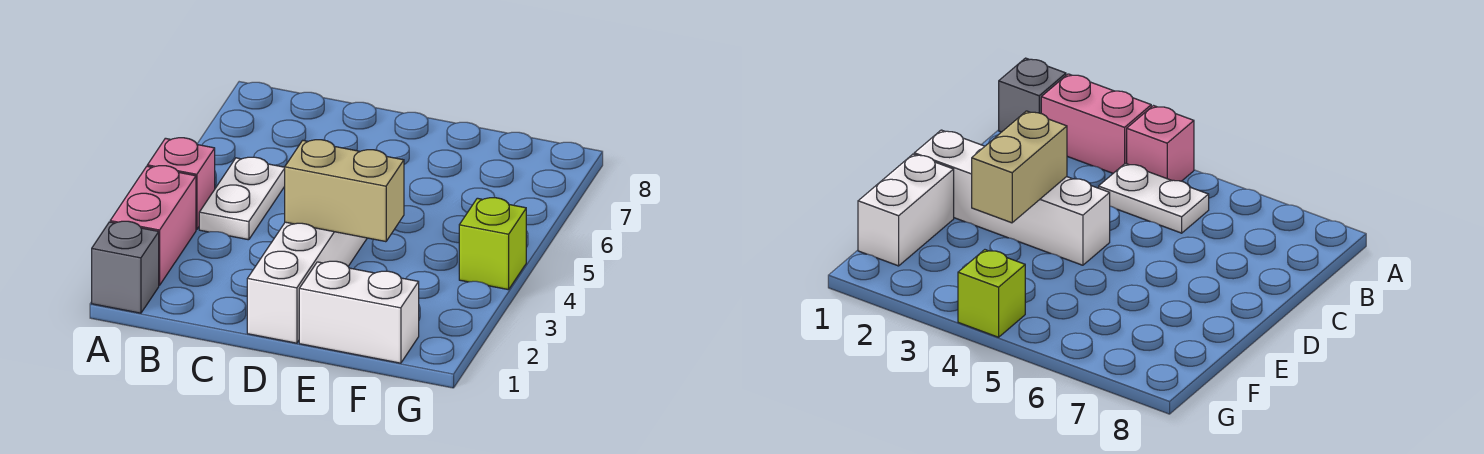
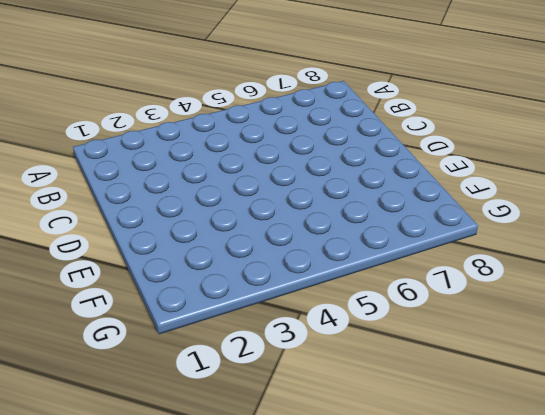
none -> grey brick A1 level 1
none -> pink brick A2:A3 level 1

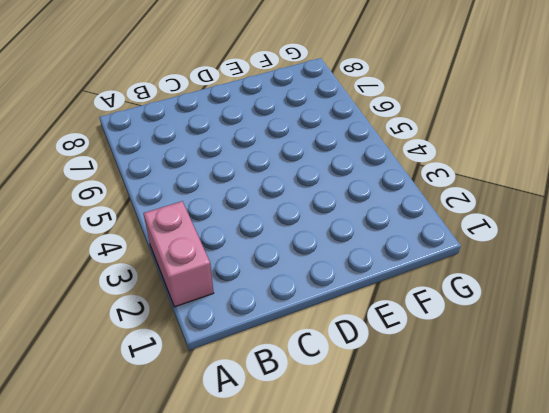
none -> grey brick A1 level 1
none -> pink brick A4 level 1

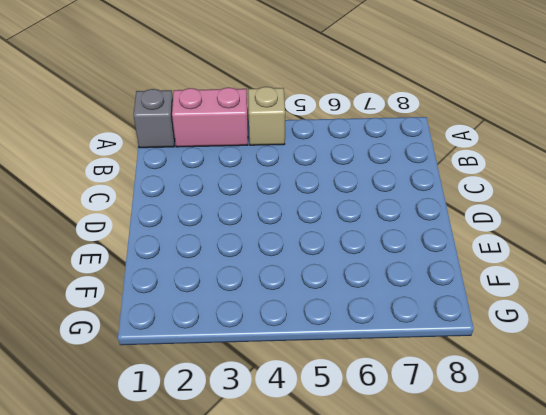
tan brick A4 level 1 -> pink brick A4 level 1
none -> white plate B4:B5 level 1
none -> white brick D1:D4 level 1

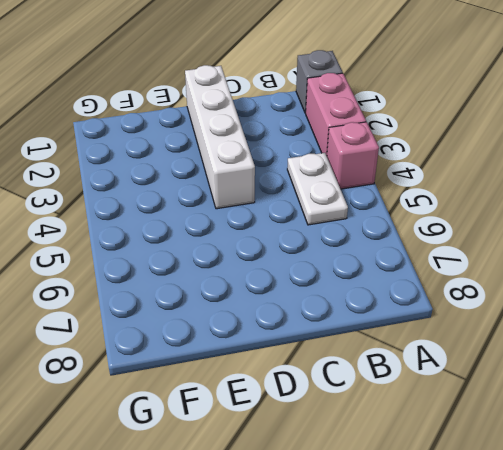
none -> white brick E1:F1 level 1
none -> lime brick G4 level 1

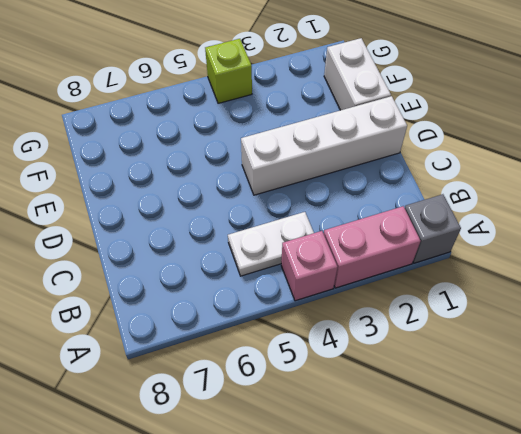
none -> tan brick D3:E3 level 2

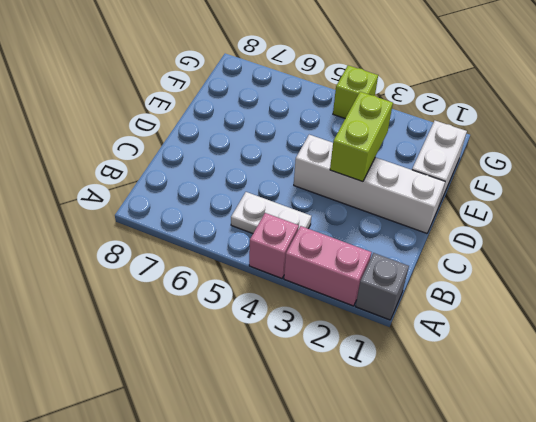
lime brick D3:E3 level 2 -> tan brick D3:E3 level 2

